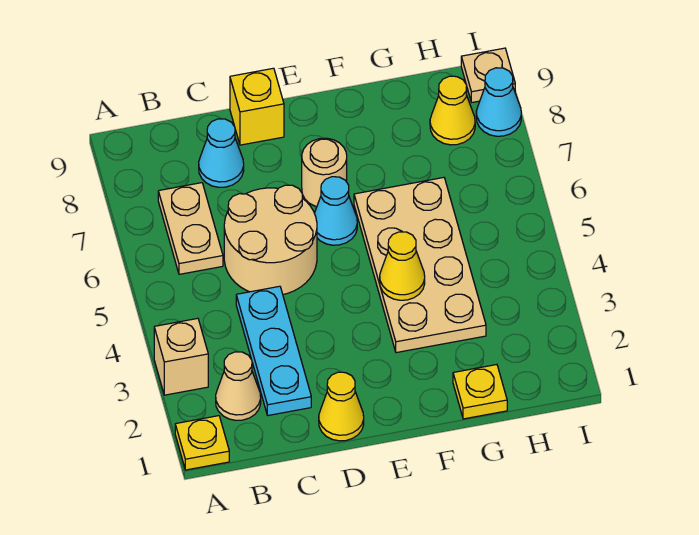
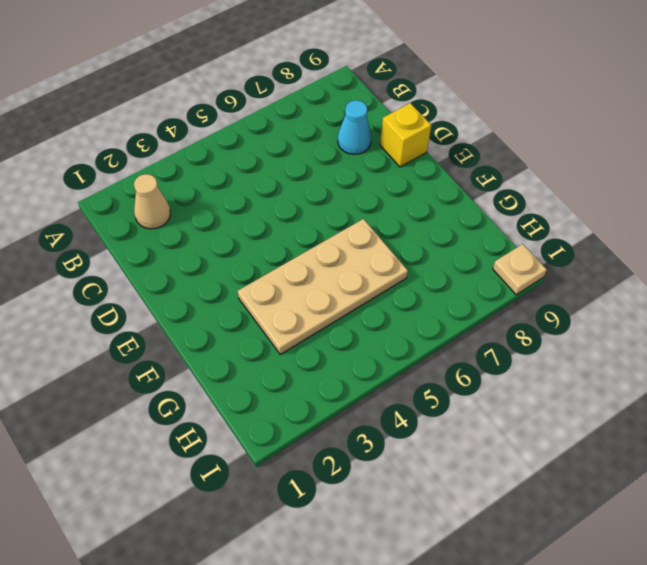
none -> yellow plate A1 level 1
none -> tan brick A3 level 1
none -> tan plate B6:B7 level 1

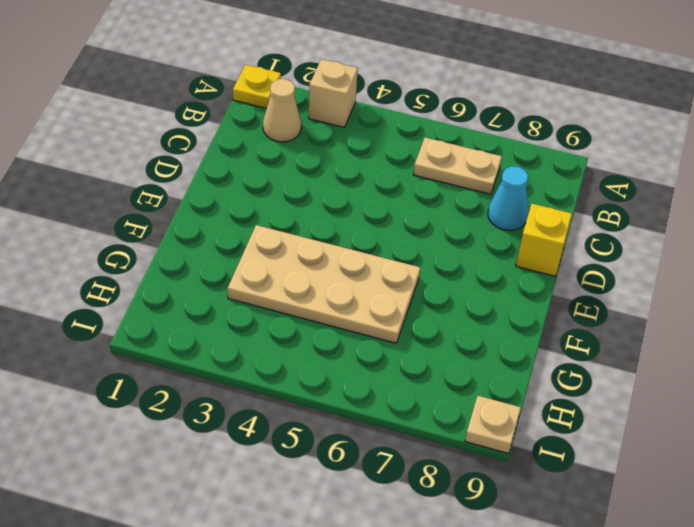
none -> cyan plate C2:C4 level 1
none -> tan round brick C5:D6 level 1
none -> yellow cone D1 level 1

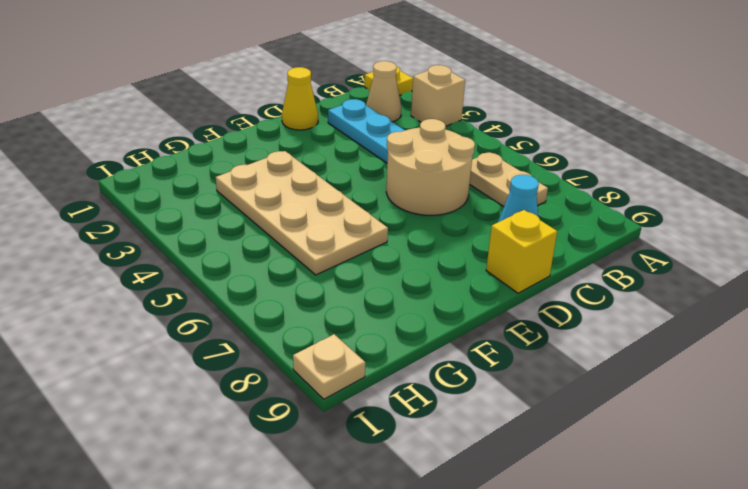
none -> cyan cone E6 level 1
none -> tan round brick E7 level 1
none -> yellow plate G1 level 1

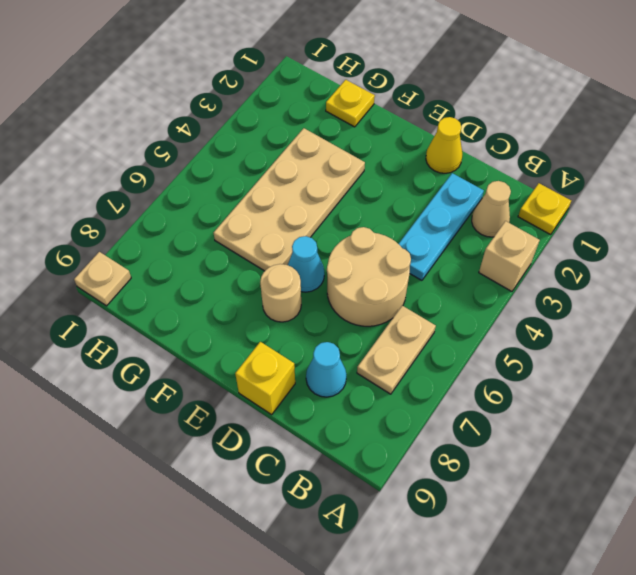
none -> yellow cone H8 level 1
none -> cyan cone I8 level 1
none -> yellow cone F4 level 2

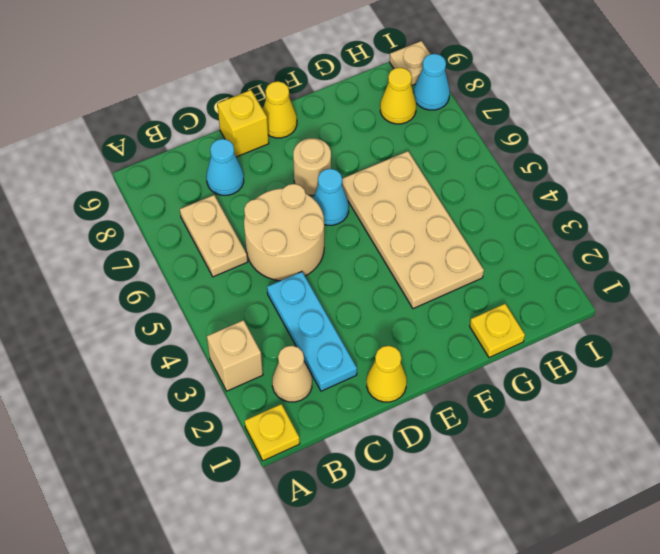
yellow cone E9 level 1 -> yellow cone F4 level 2

